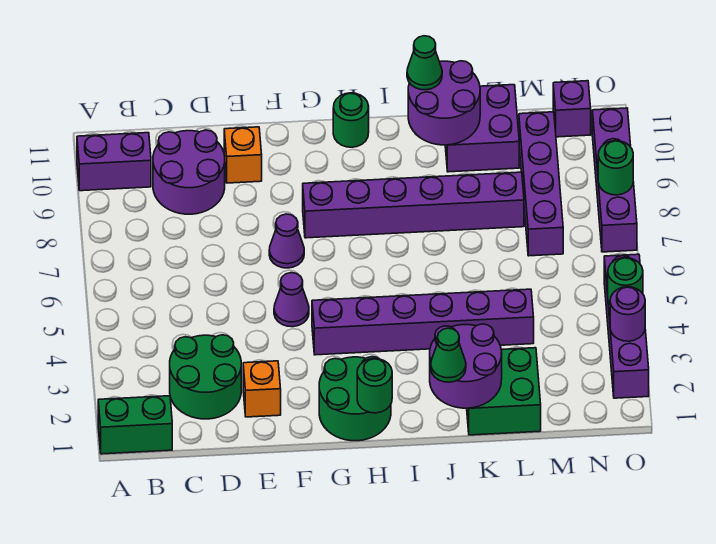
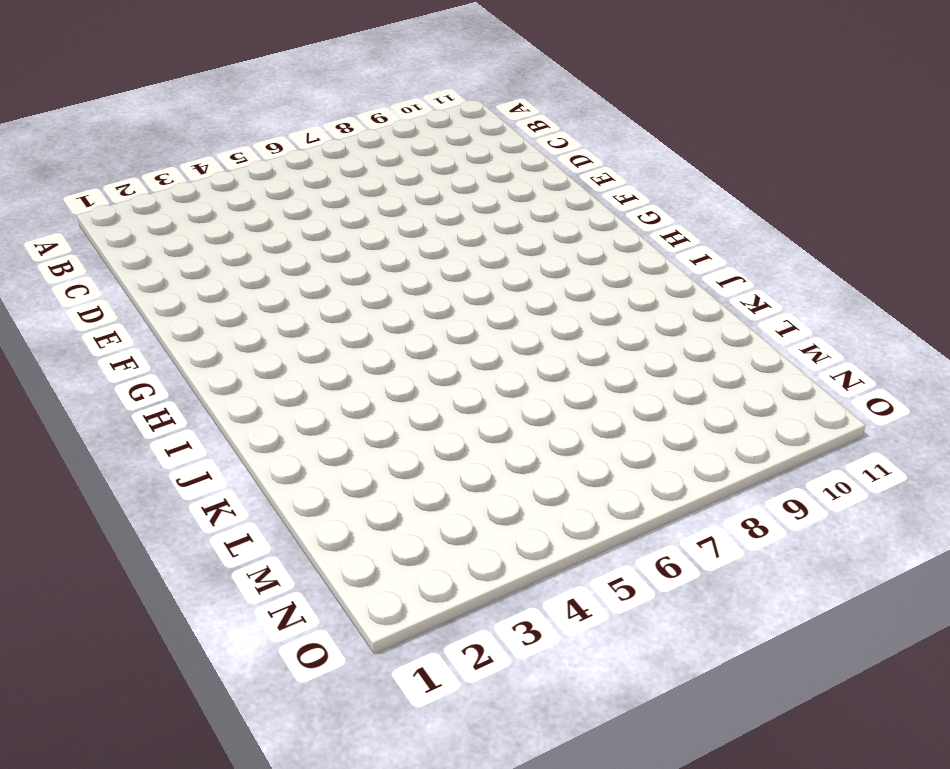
none -> green brick A1:B1 level 1
none -> purple brick A10:B10 level 1
none -> green round brick C2:D3 level 1

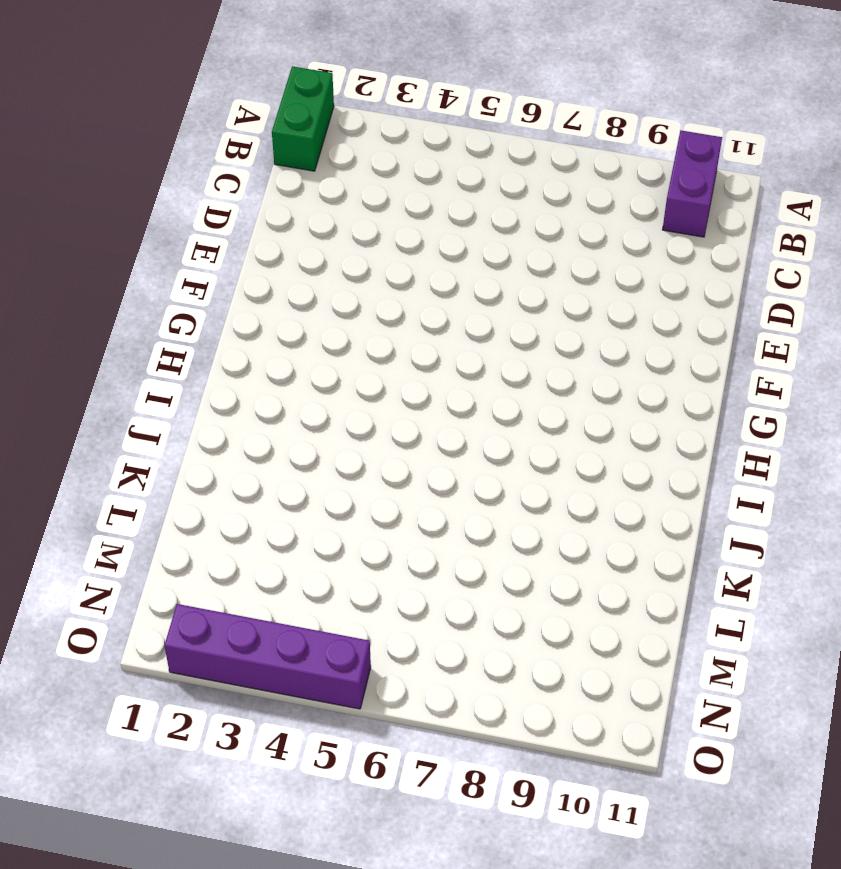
none -> green round brick C2:D3 level 1
none -> purple round brick C9:D10 level 1
none -> orange brick E2 level 1

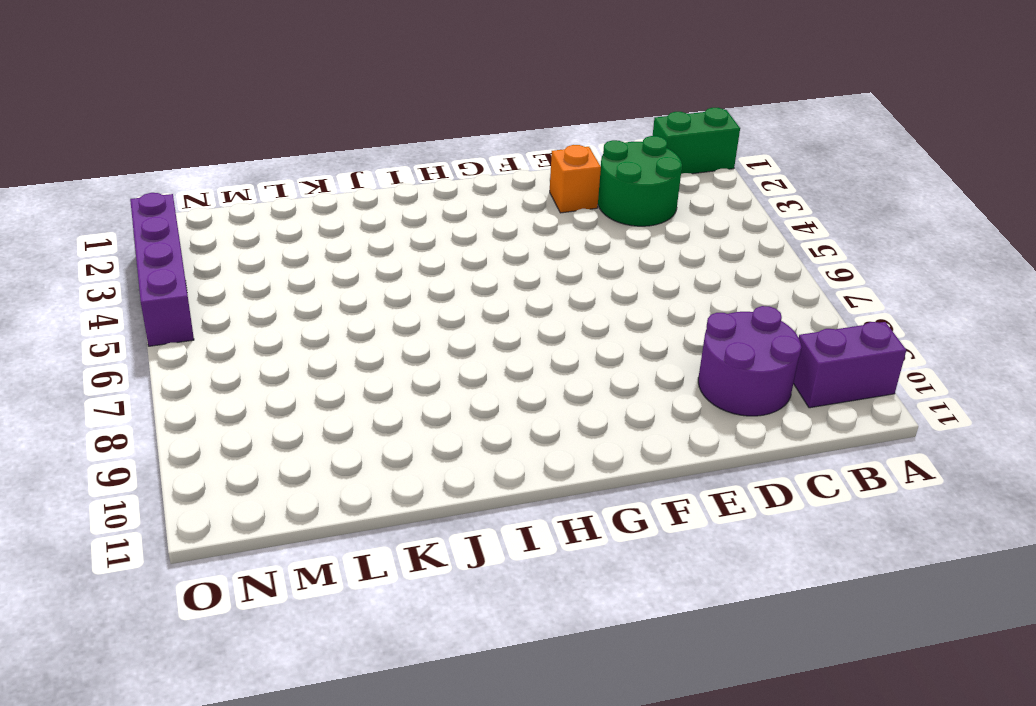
none -> orange brick E10 level 1
none -> purple cone F5 level 1
none -> purple cone F7 level 1

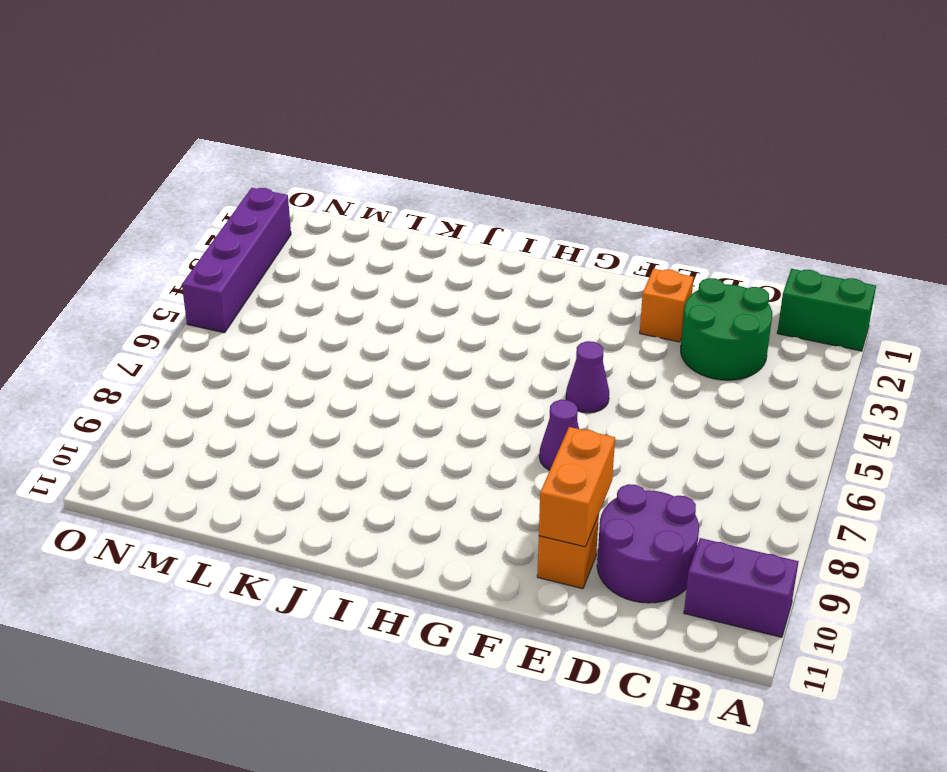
orange brick E9:E10 level 2 -> none
none -> green round brick G1:H2 level 1
none -> purple brick G4:L4 level 1
none -> purple brick G8:L8 level 1

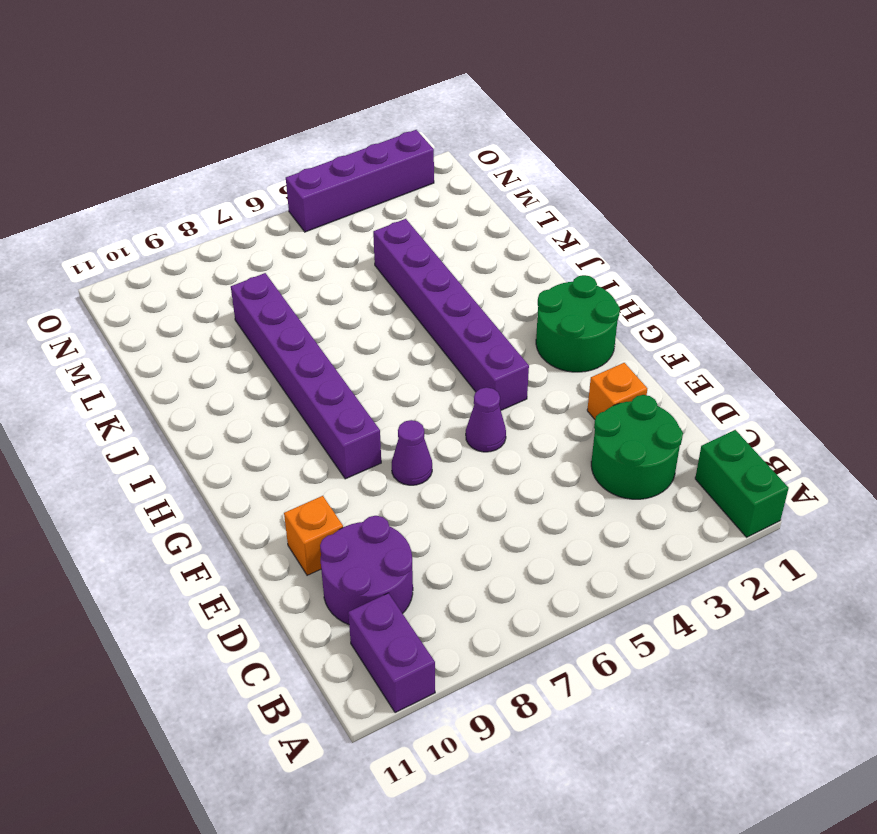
none -> green round brick H11 level 1
none -> green brick K1:L2 level 1
none -> purple brick K10:L11 level 1

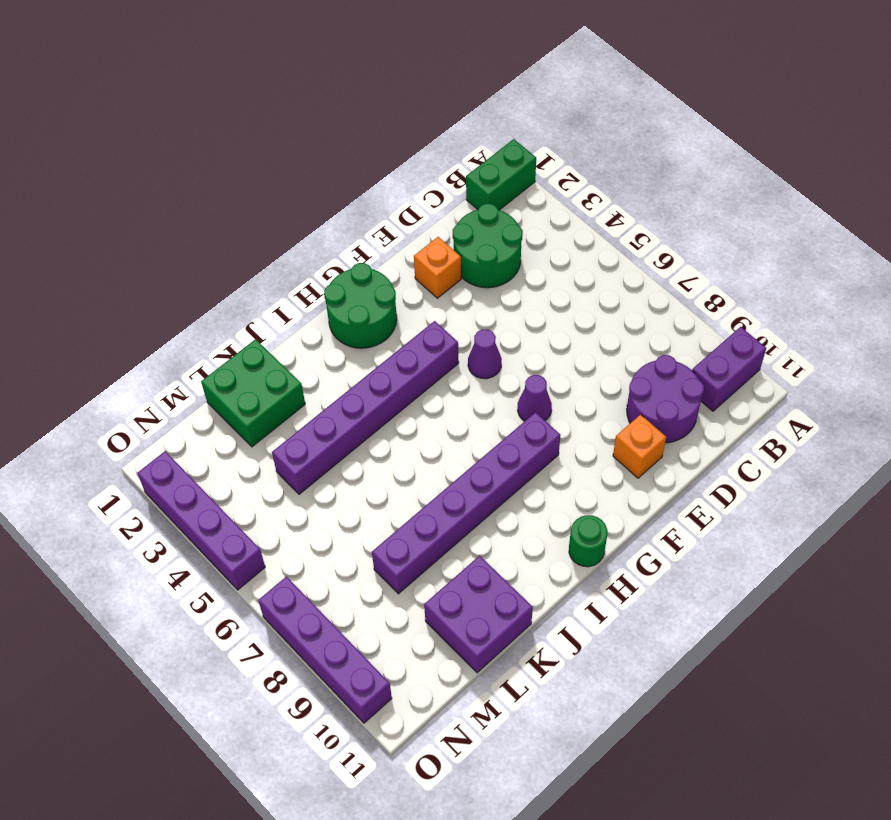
none -> purple brick M7:M10 level 1
none -> purple brick N11 level 1
none -> green round brick H1 level 2

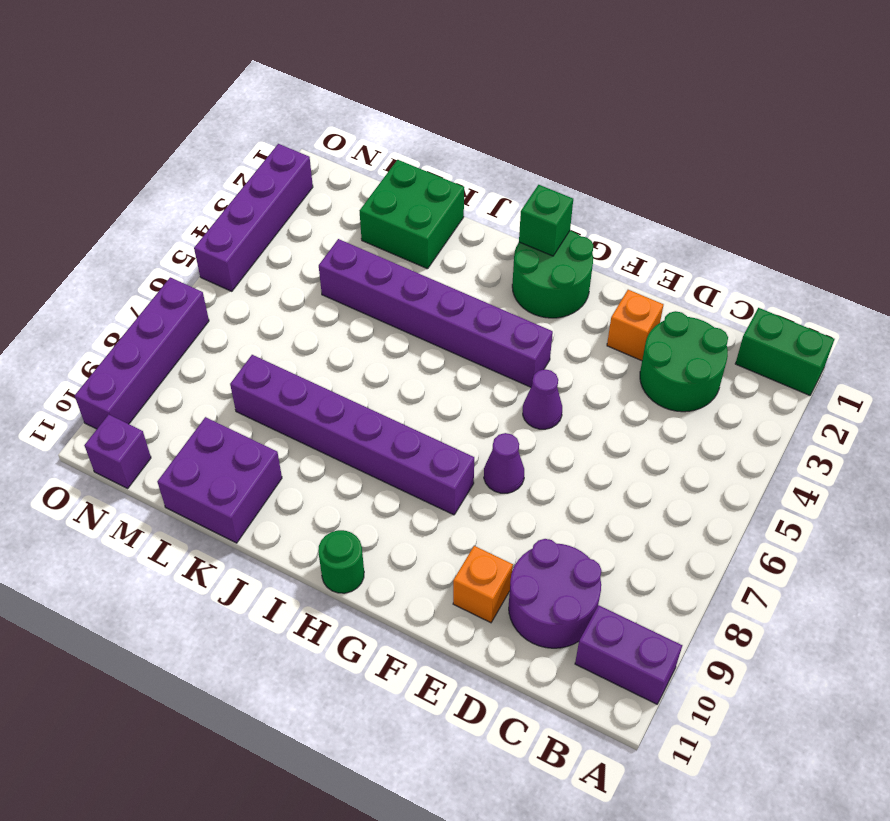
green brick H1 level 2 -> green round brick H1 level 2
none -> purple brick M7:M10 level 1
none -> purple round brick J1:K2 level 2
none -> purple round brick J10:K11 level 2

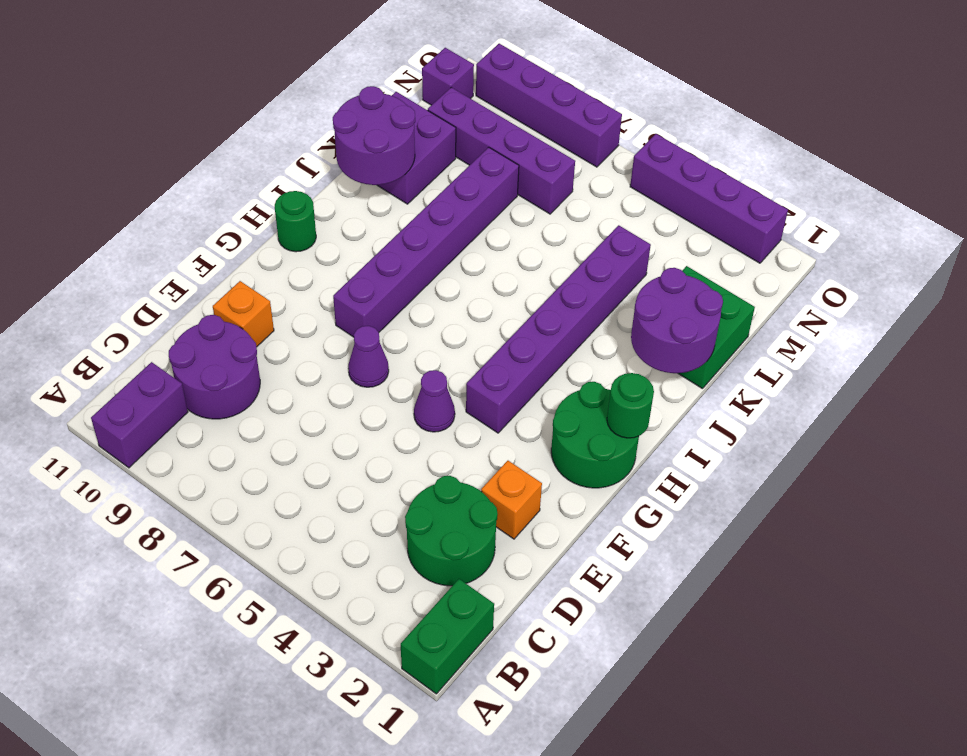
none -> purple round brick O3 level 2
none -> green round brick O4 level 2
none -> green round brick O8 level 2

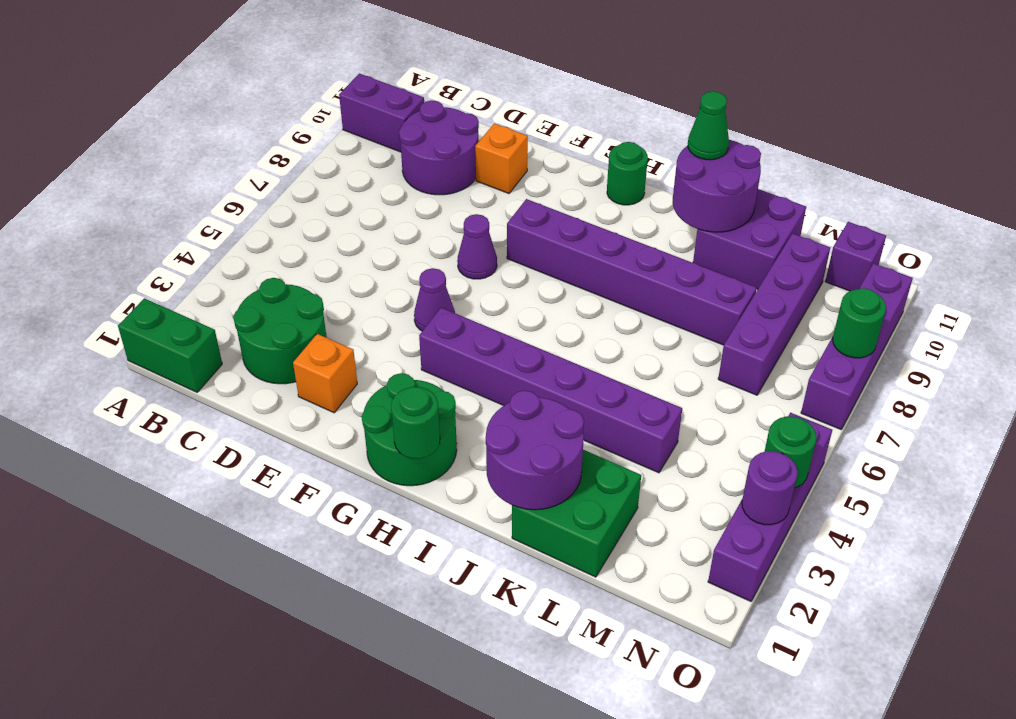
none -> green cone J1 level 3

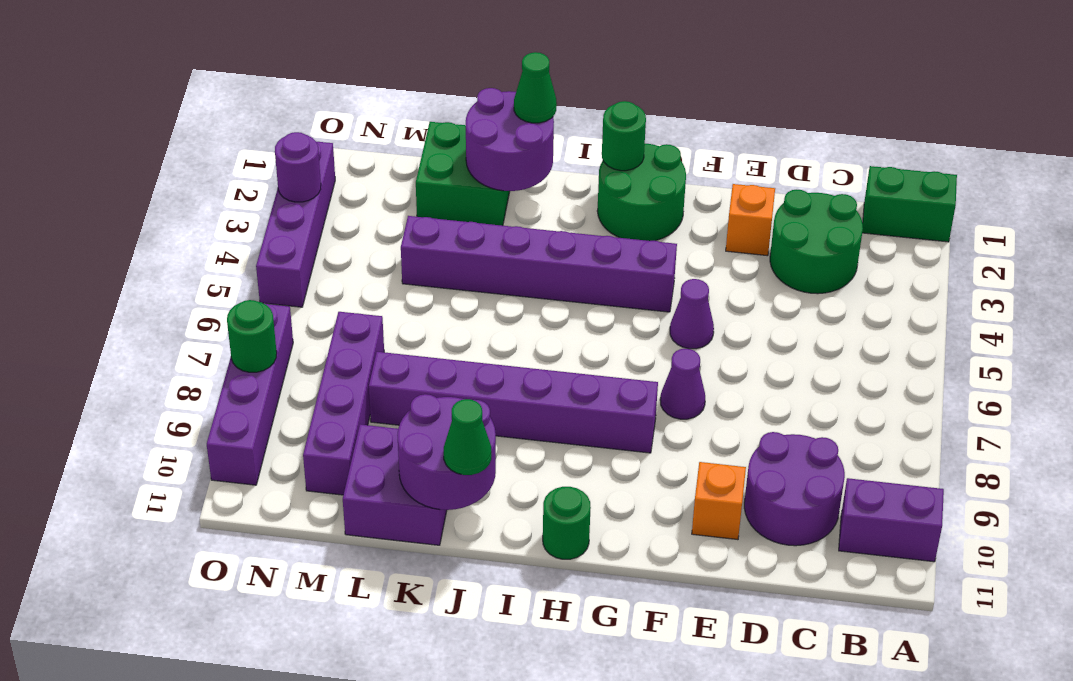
none -> purple brick N11 level 1
none -> green round brick O4 level 2

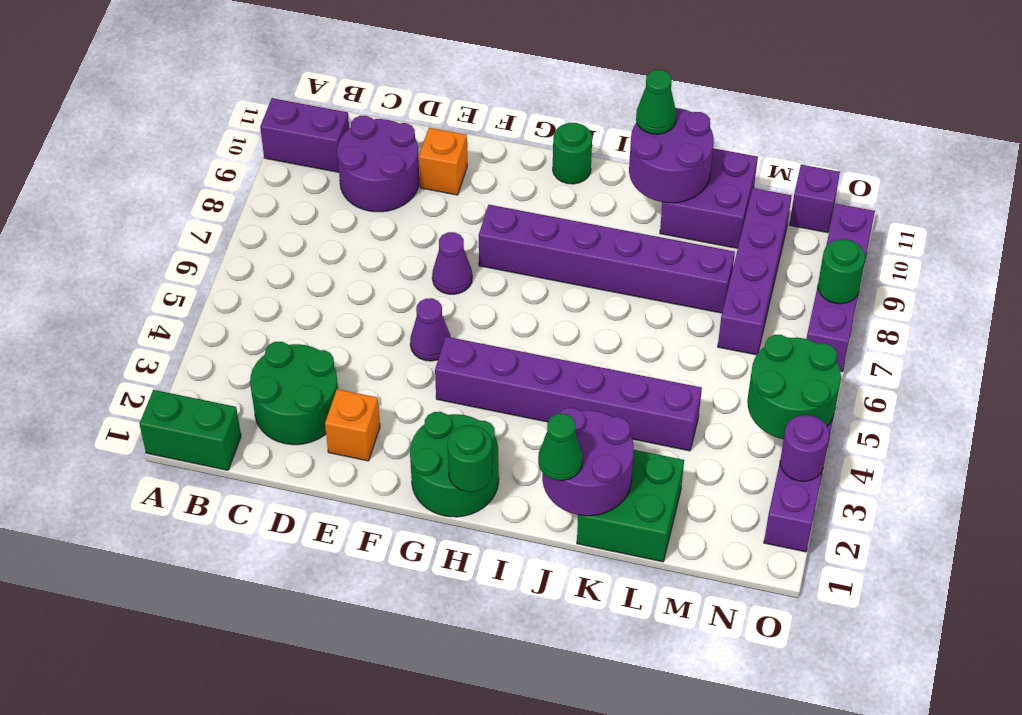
green round brick N4:O5 level 2 -> green round brick O4 level 2

